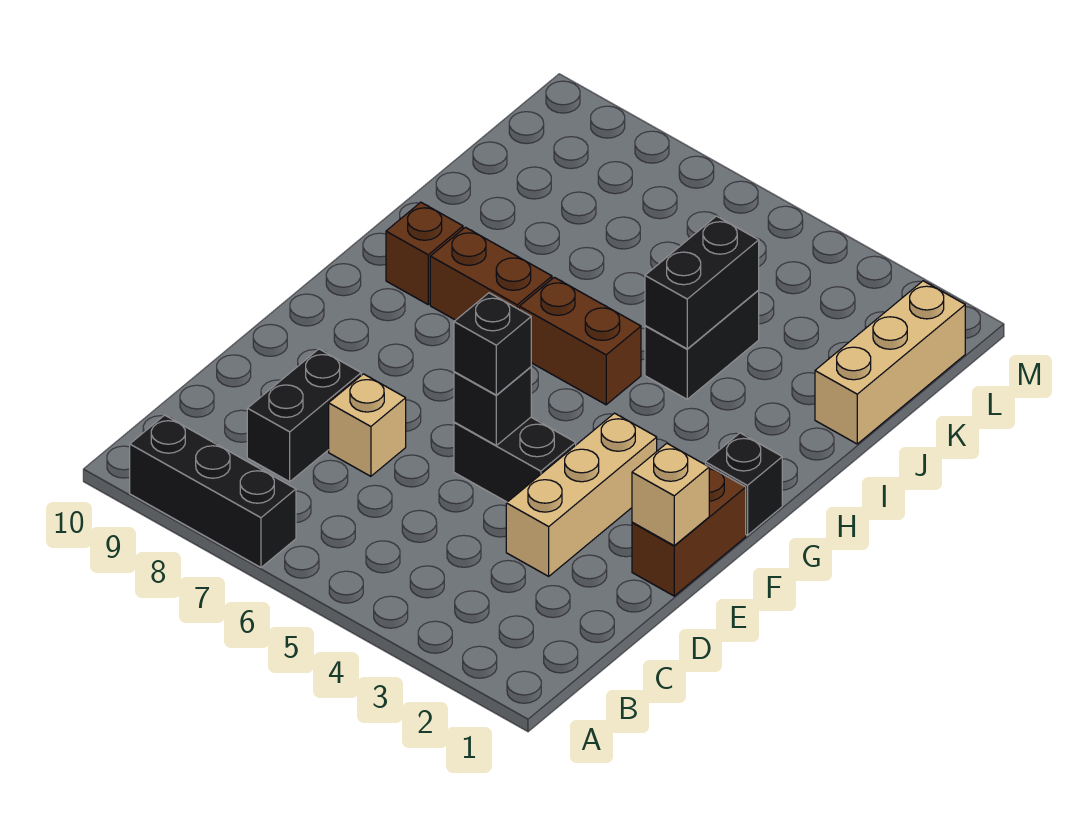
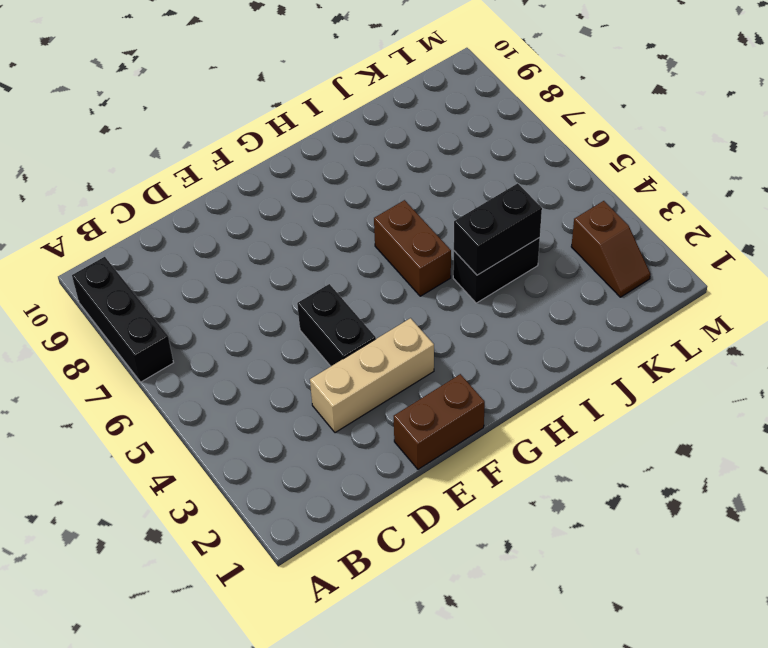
brown slope L2:L3 level 1 top 3 -> none
none -> black brick C8:D8 level 1
none -> tan brick D7 level 1
none -> black brick G1 level 1

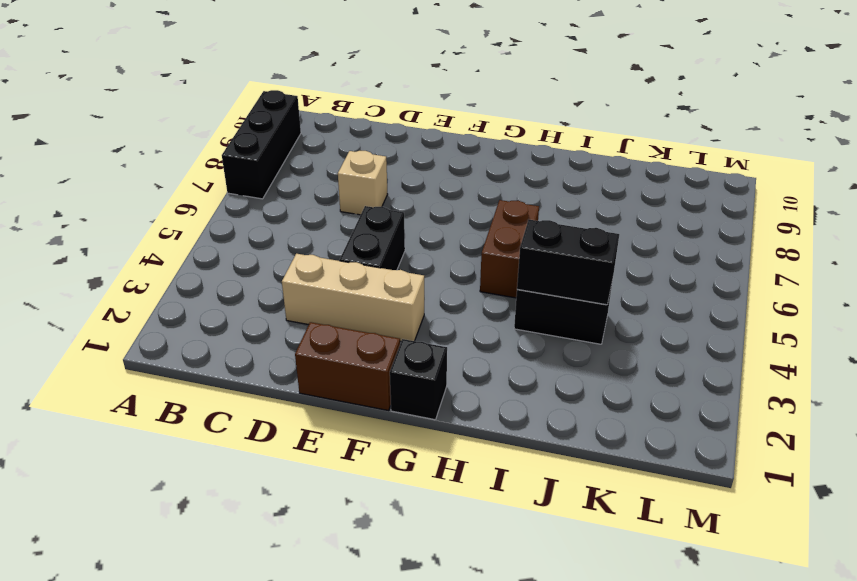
none -> black brick C8:D8 level 1
none -> brown brick H7:H8 level 1
none -> brown brick H9 level 1

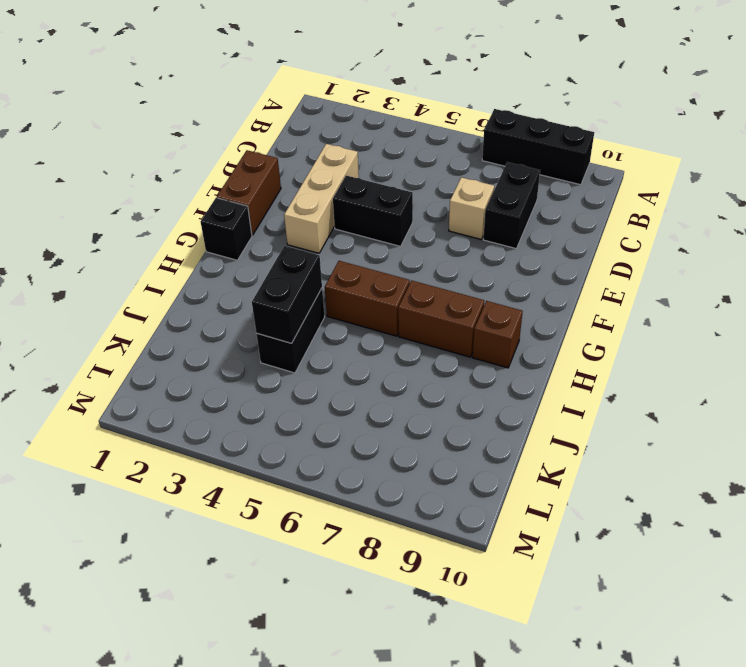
none -> tan brick J1:L1 level 1
none -> tan brick E1 level 2
none -> black brick E5 level 2

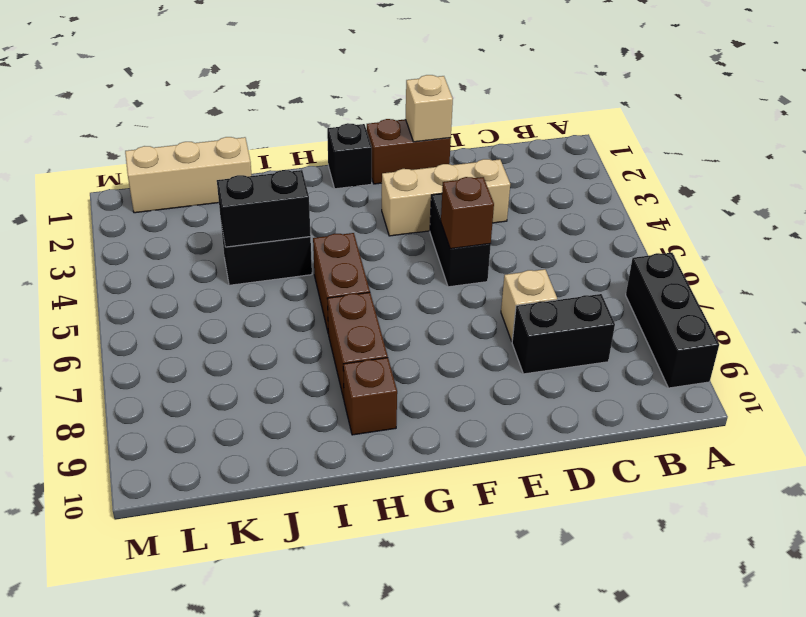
brown brick E5 level 2 -> black brick E5 level 2
none -> black brick E5 level 3

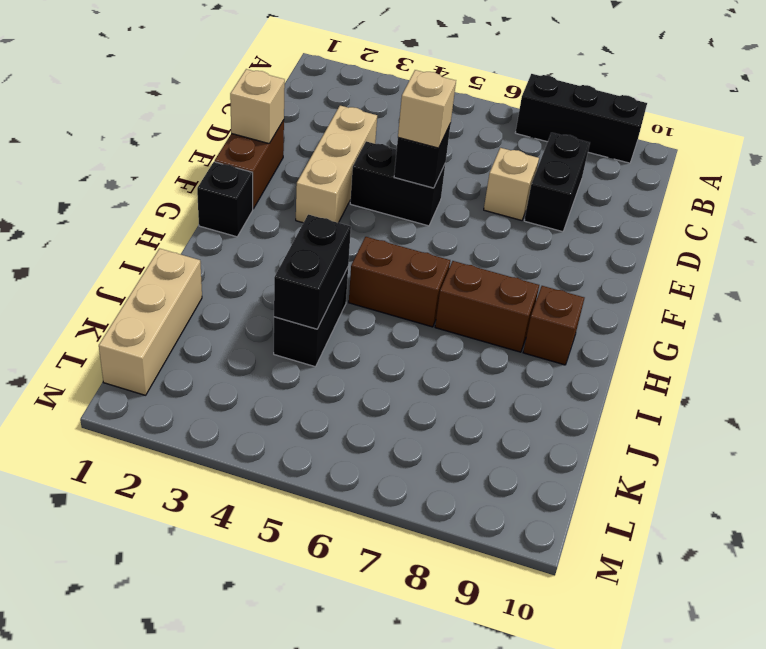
tan brick E5 level 3 -> black brick E5 level 3

